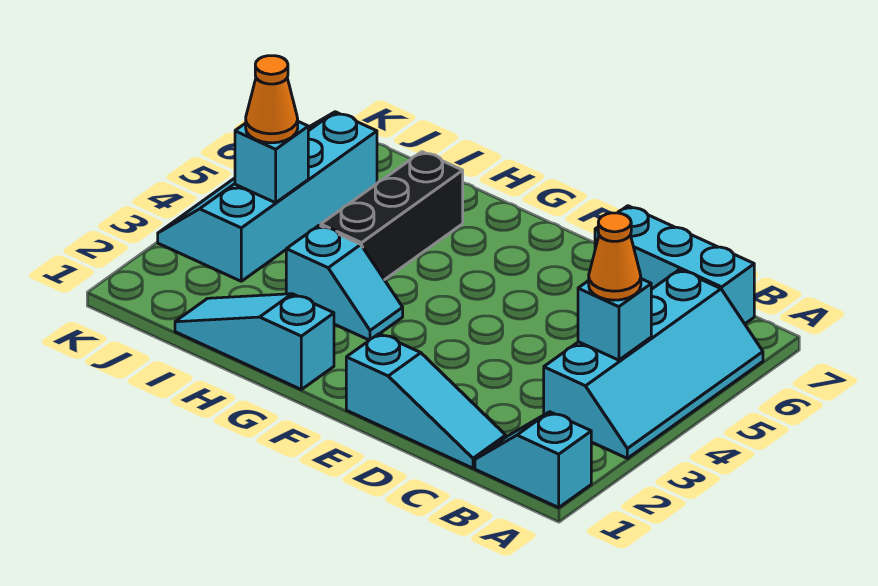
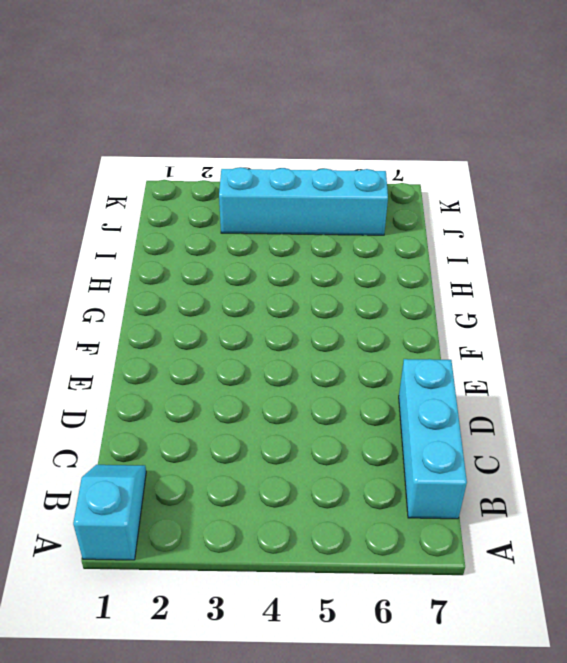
none -> cyan slope A3:B6 level 1 top B
none -> cyan slope C1:E1 level 1 top E
none -> cyan slope G1:I1 level 1 top G

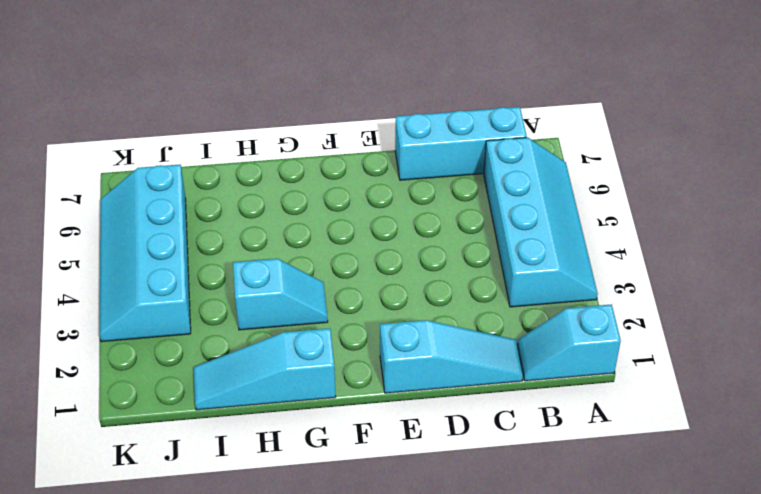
none -> black brick H4:H6 level 1
none -> cyan brick B4 level 2
none -> cyan brick J4 level 2

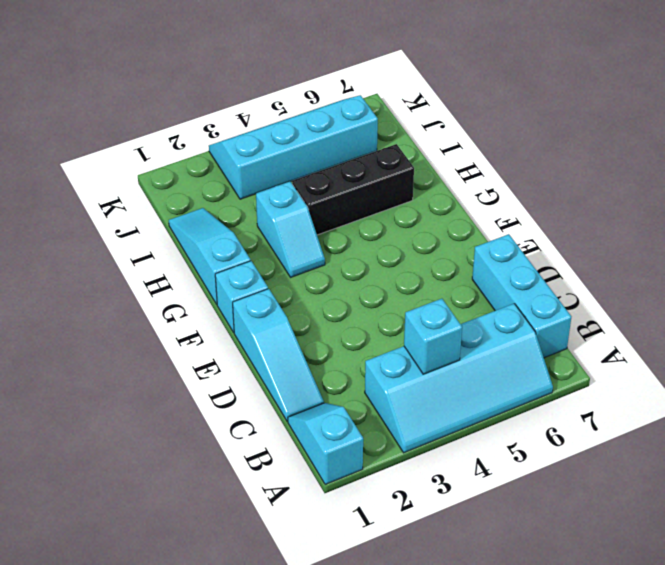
cyan brick F1 level 1 -> cyan brick J4 level 2
none -> orange cone B4 level 3
none -> orange cone J4 level 3

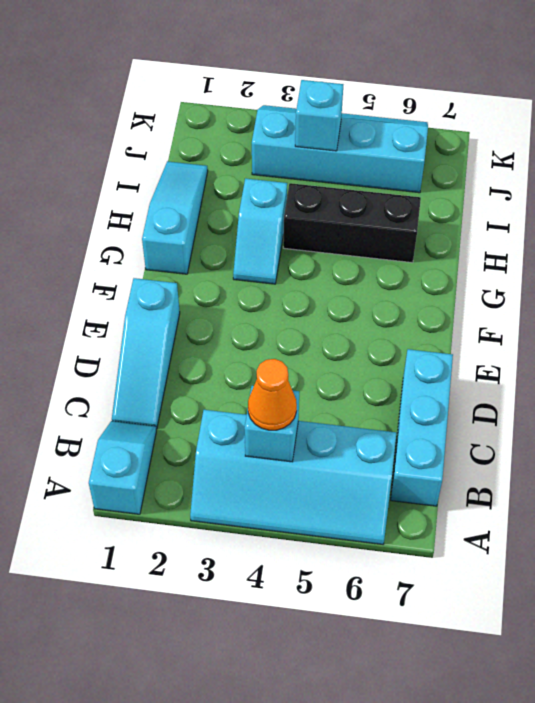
none -> orange cone J4 level 3

